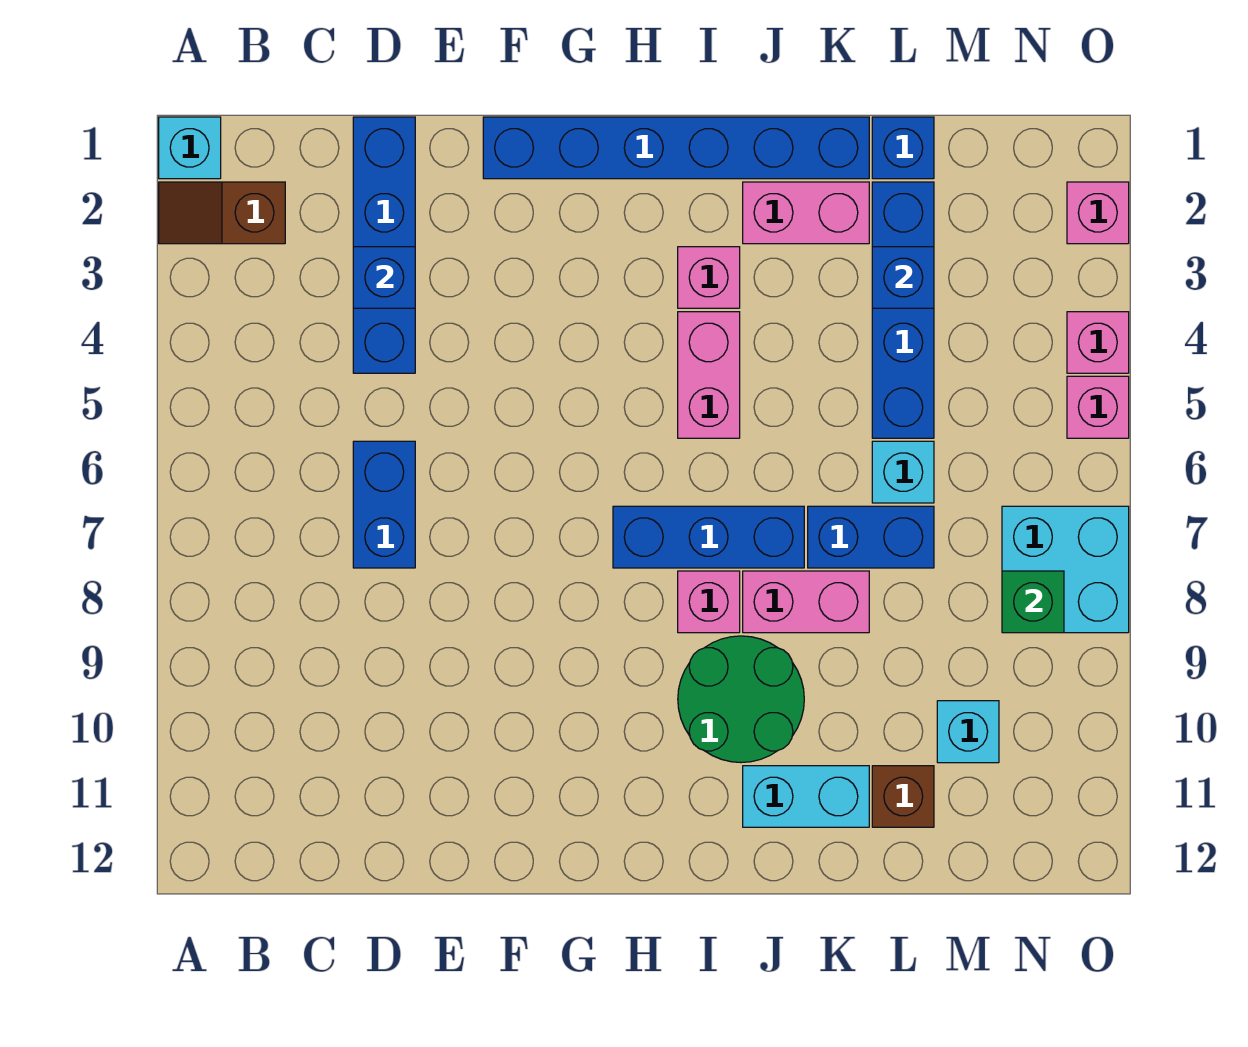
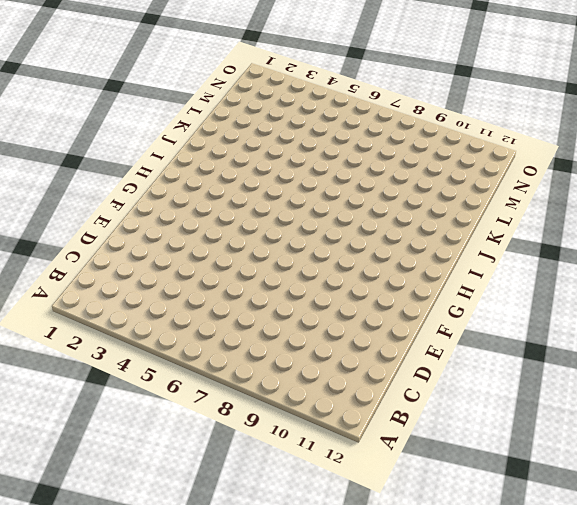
none -> cyan brick A1 level 1
none -> brown slope A2:B2 level 1 top B
none -> blue brick D1:D4 level 1

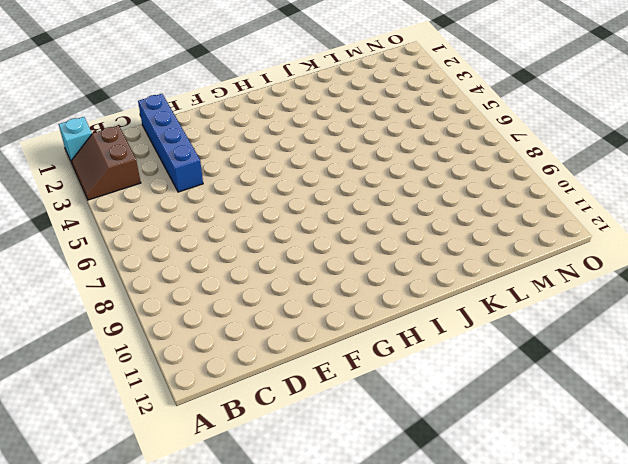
brown slope A2:B3 level 1 top B -> brown slope A2:B2 level 1 top B
none -> blue brick D6:D7 level 1
none -> blue brick F1:K1 level 1
none -> blue brick H7:J7 level 1

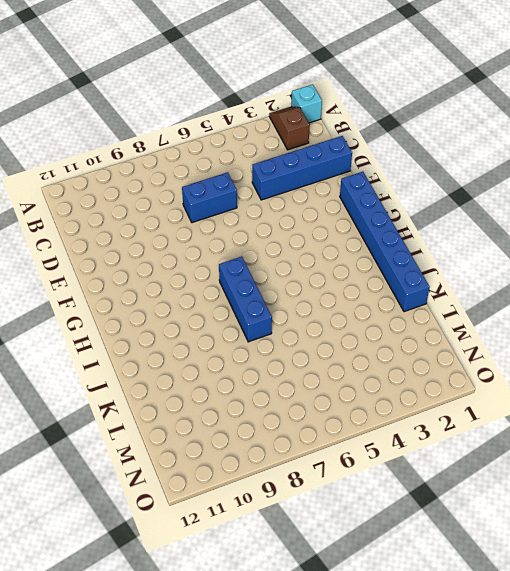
none -> pink brick I3 level 1
none -> pink brick I4:I5 level 1
none -> pink brick I8 level 1

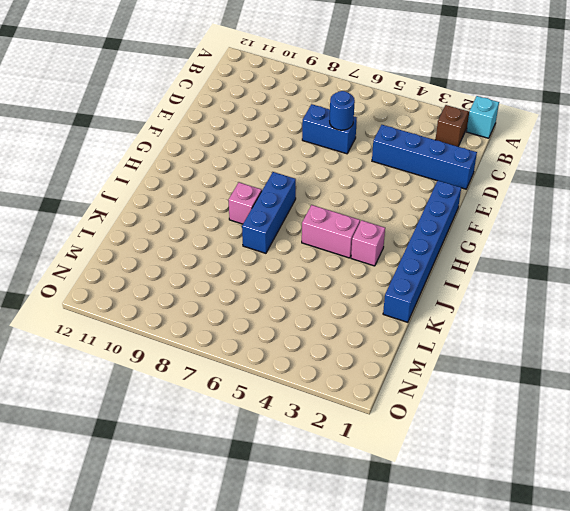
blue round brick D6 level 2 -> none
none -> green round brick I9:J10 level 1
none -> pink brick J2:K2 level 1
none -> pink brick J8:K8 level 1

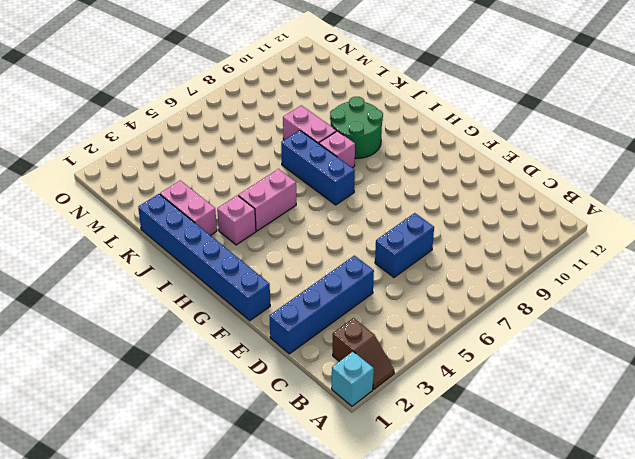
none -> cyan brick J11:K11 level 1
none -> blue brick K7:L7 level 1
none -> blue brick L1 level 1

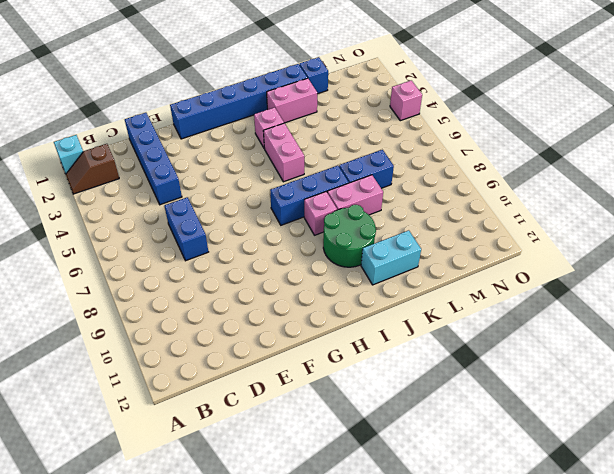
none -> blue brick L2:L5 level 1
none -> cyan brick L6 level 1
none -> brown brick L11 level 1

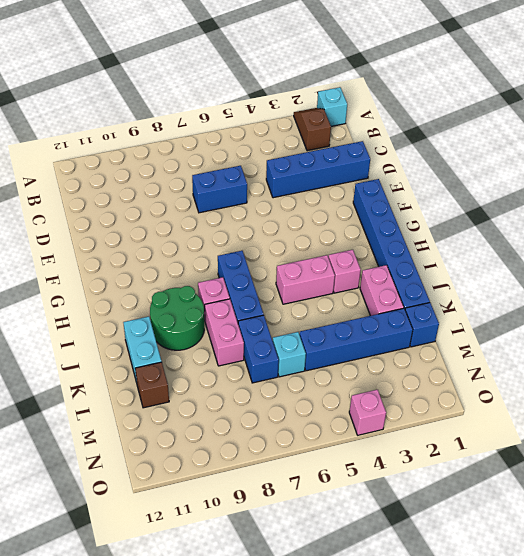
none -> cyan brick M10 level 1
none -> cyan brick N7:O8 level 1
none -> pink brick O2 level 1

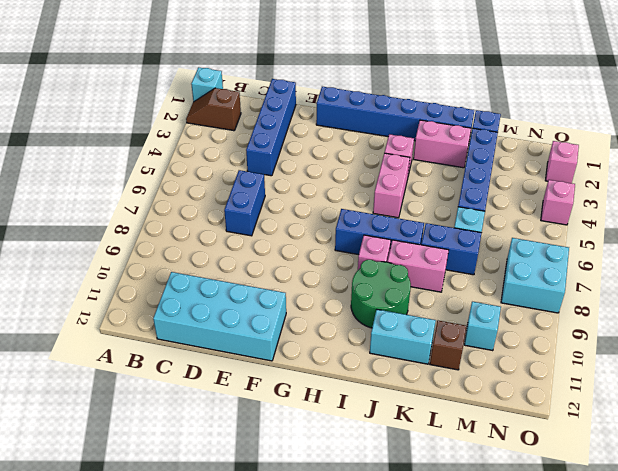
cyan brick C11:F12 level 1 -> none
none -> pink brick O5 level 1
none -> blue brick D3 level 2
none -> blue brick L3 level 2

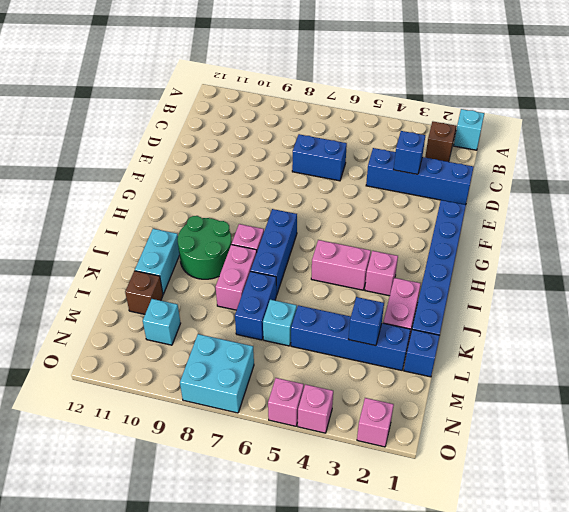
none -> green brick N8 level 2

